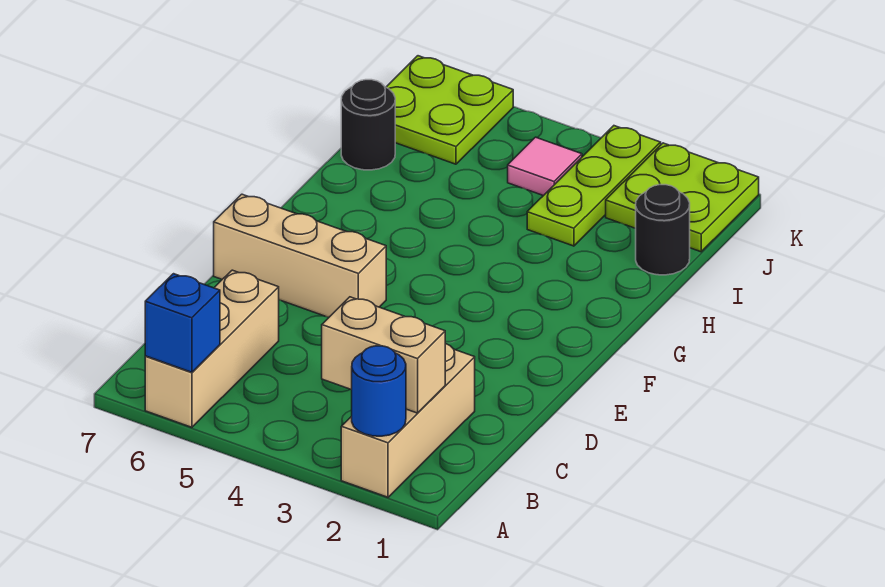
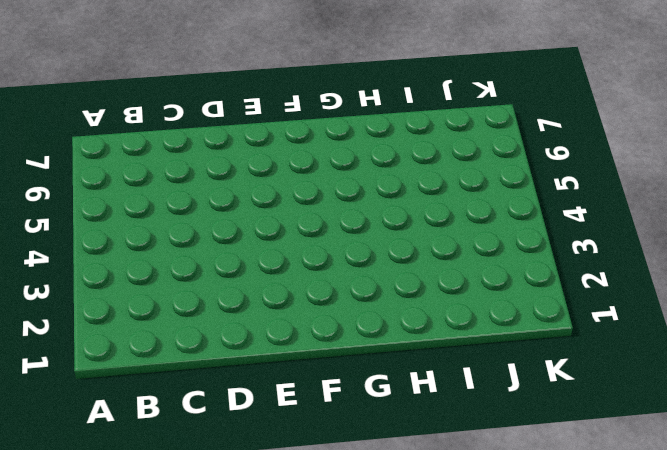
none -> tan brick A2:C2 level 1
none -> tan brick A6:C6 level 1
none -> tan brick E5:E7 level 1

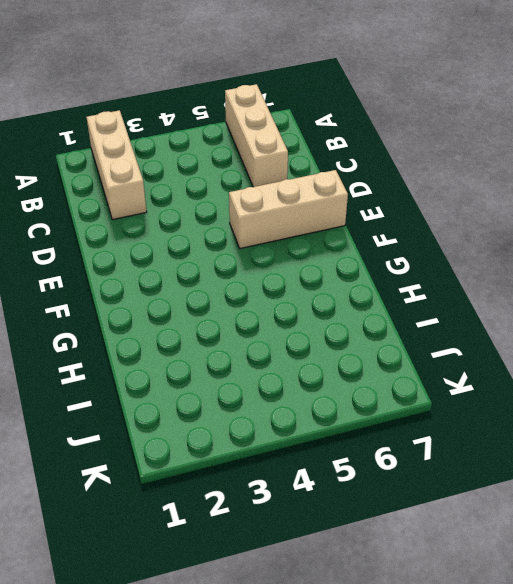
none -> black round brick I1 level 1
none -> lime plate I3:K3 level 1
none -> black round brick I7 level 1

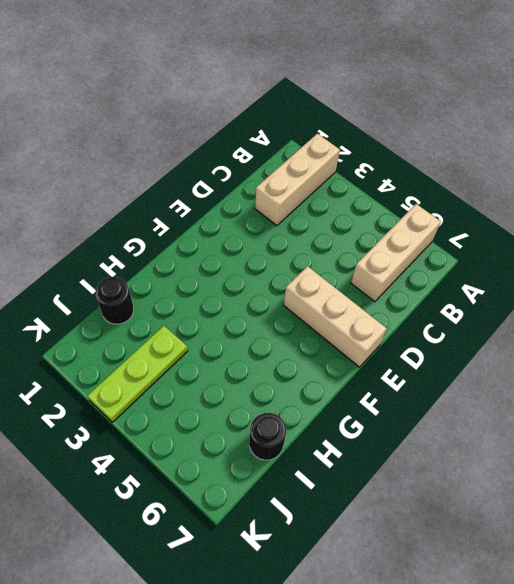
none -> lime plate J1:K2 level 1
none -> pink tile J4 level 1
none -> lime plate J6:K7 level 1

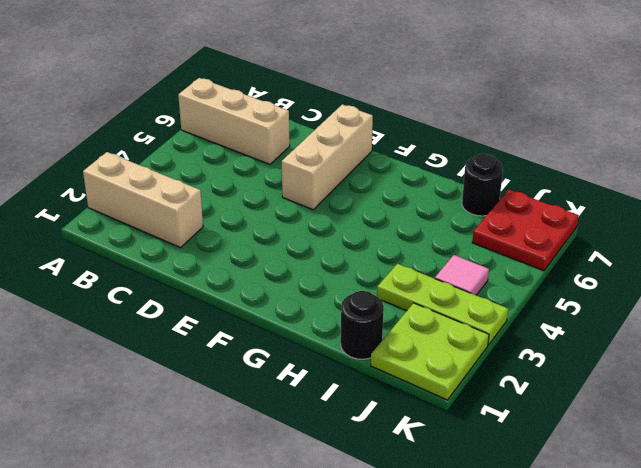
red plate J6:K7 level 1 -> lime plate J6:K7 level 1
none -> blue round brick A2 level 2
none -> blue brick A6 level 2
none -> tan brick B2:B3 level 2

